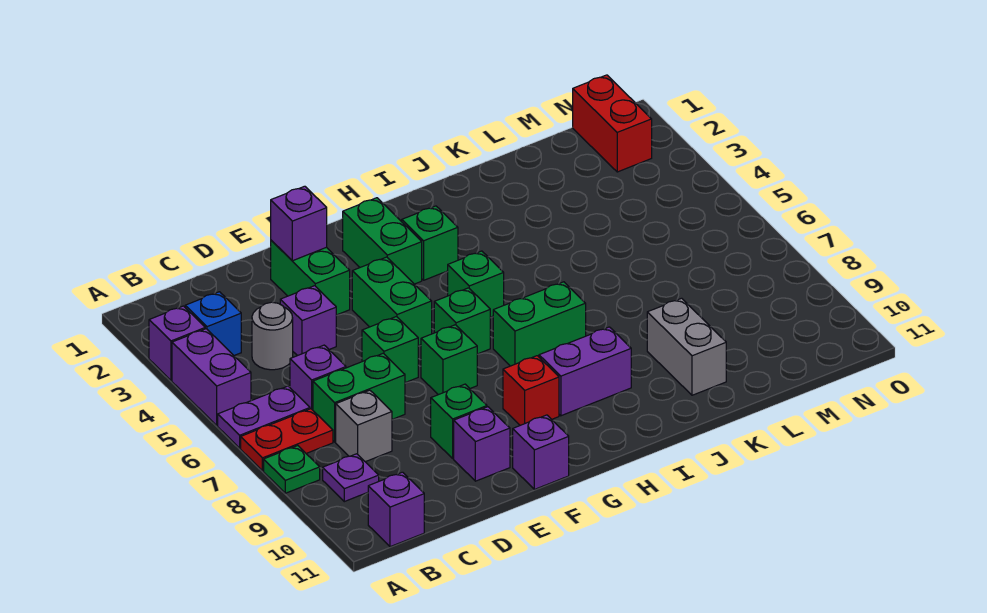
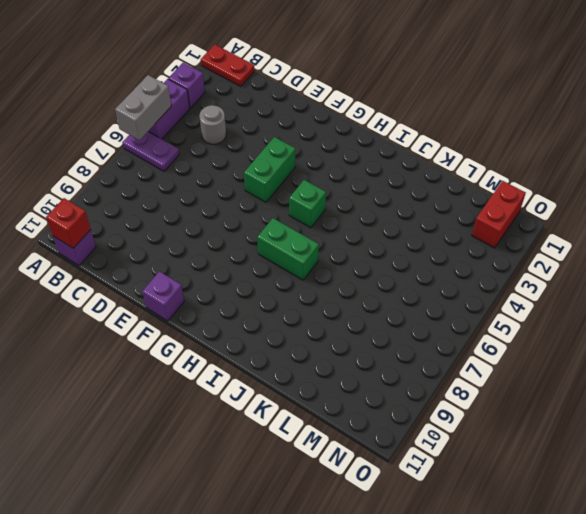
red plate A1:B1 level 1 -> red plate A7:B7 level 1
grey brick A5:A6 level 2 -> grey brick K9:K10 level 1
red brick B11 level 2 -> red brick G9 level 1
none -> green plate A8 level 1
none -> blue brick B3 level 1
none -> purple plate B9 level 1
none -> purple brick C6 level 1

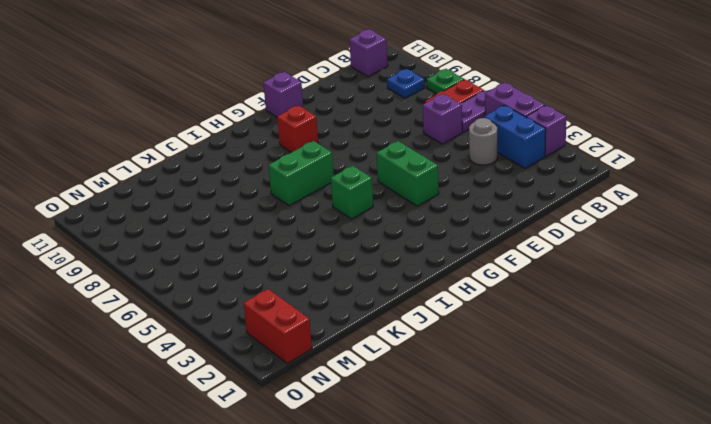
blue brick B3:B4 level 1 -> blue brick B3 level 1
blue plate B9 level 1 -> purple plate B9 level 1
none -> green brick C7:D7 level 1
none -> grey brick C8 level 1
none -> purple brick D4 level 1
none -> green brick E2:E3 level 1

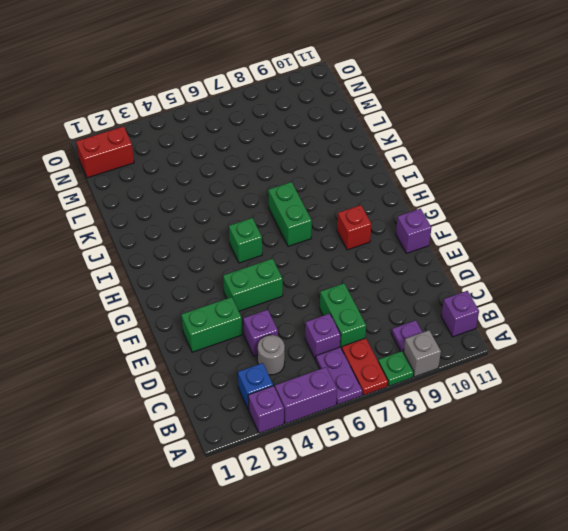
grey brick A9 level 1 -> grey brick C8 level 1
none -> green brick E6 level 1
none -> green brick E9 level 1
none -> purple brick E10 level 1
none -> green brick F7 level 1

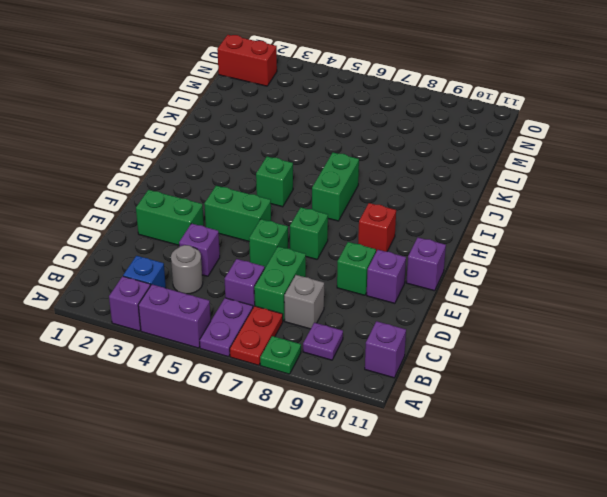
none -> green brick G2:G3 level 1
none -> green brick G6 level 1
none -> green brick H3 level 1
none -> purple brick H9:I9 level 1

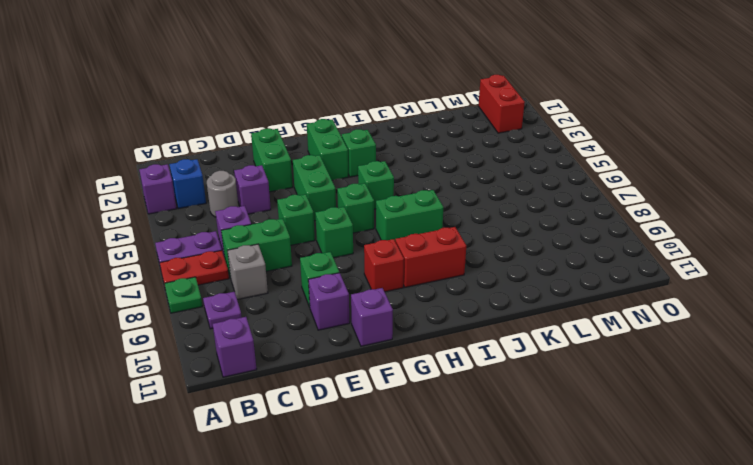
red brick H9:I9 level 1 -> purple brick H9:I9 level 1
none -> purple brick A4:A5 level 1
none -> grey brick K9:K10 level 1
none -> purple brick E2 level 2

